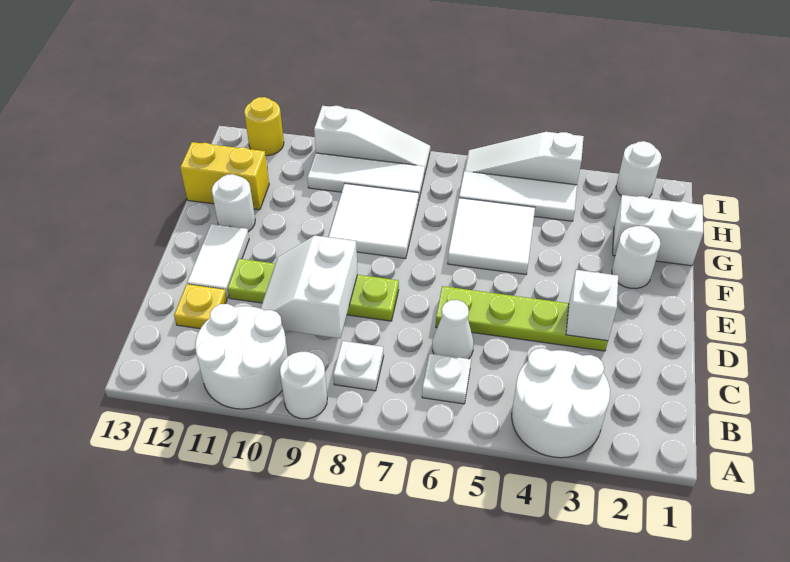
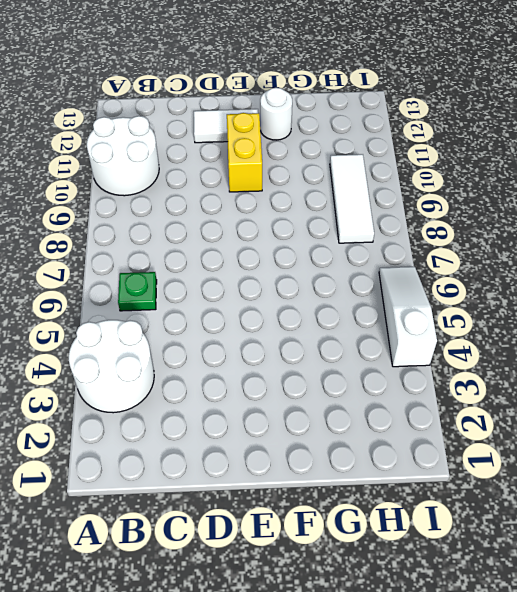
green plate B6 level 1 -> white plate B6 level 1
yellow brick E10:E11 level 1 -> yellow brick G12:G13 level 1
none -> white round brick A9 level 1
none -> white plate B8 level 1
none -> white cone C6 level 1

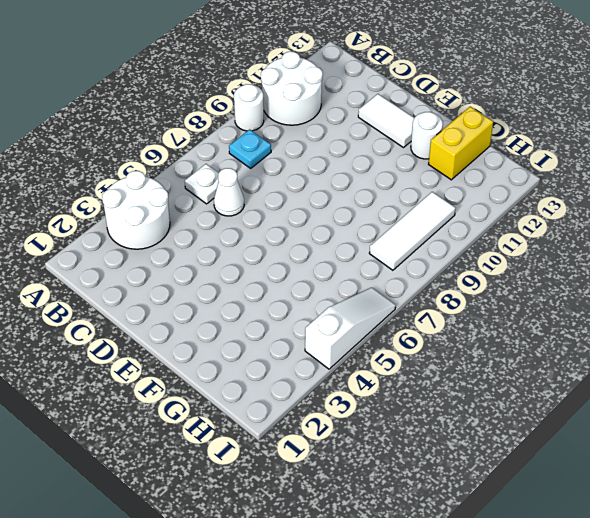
cyan plate B8 level 1 -> white plate B8 level 1
none -> yellow plate C12 level 1
none -> lime plate D3:D6 level 1
none -> lime plate D8:D11 level 1

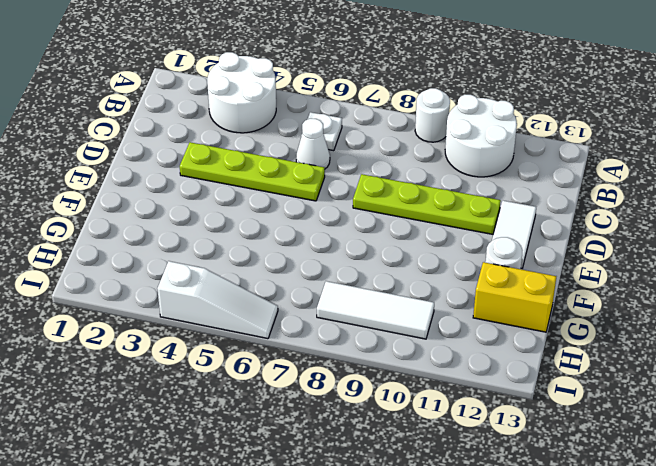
none -> white plate B8 level 1
none -> yellow plate C12 level 1
none -> white round brick F2 level 1

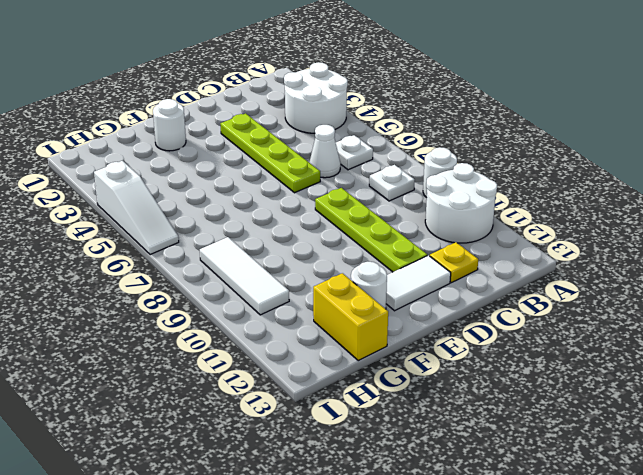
none -> white tile F5:G6 level 1
none -> white tile F8:G9 level 1
none -> white brick G1:G2 level 1

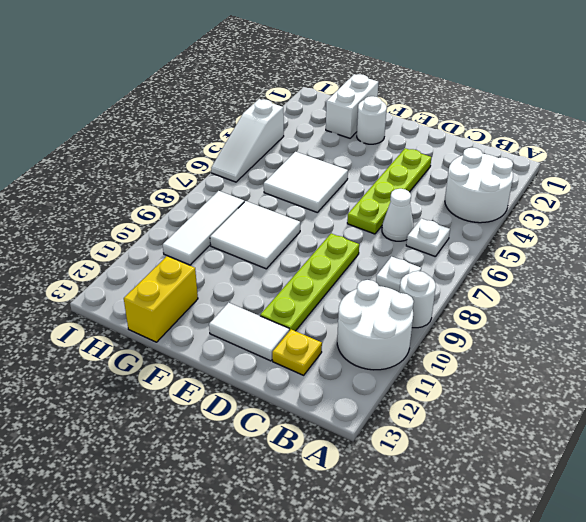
none -> white round brick F12 level 1
none -> white tile H4:H6 level 1
none -> white round brick I2 level 1

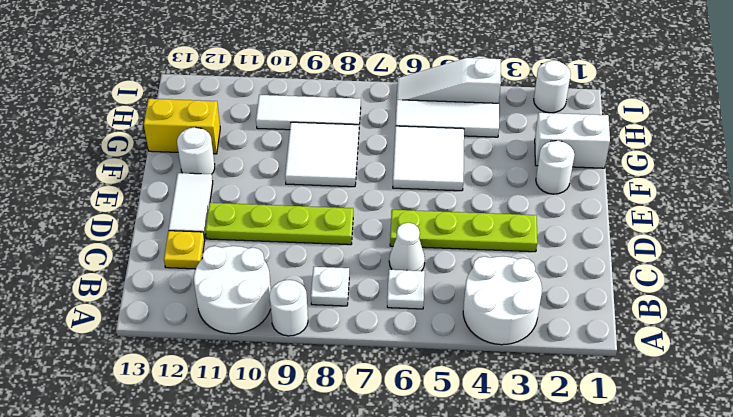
none -> white slope I8:I10 level 1 top 10
none -> yellow round brick I12 level 1
none -> white slope C9:D10 level 2 top 9

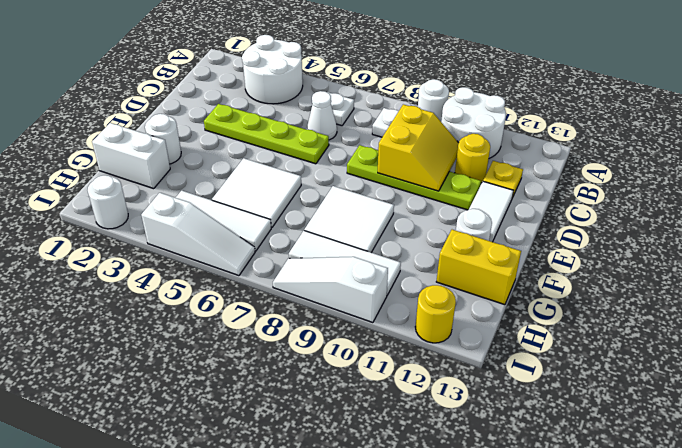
yellow slope C9:D10 level 2 top 9 -> white slope C9:D10 level 2 top 9
yellow round brick C11 level 1 -> none
none -> white brick D3 level 2

